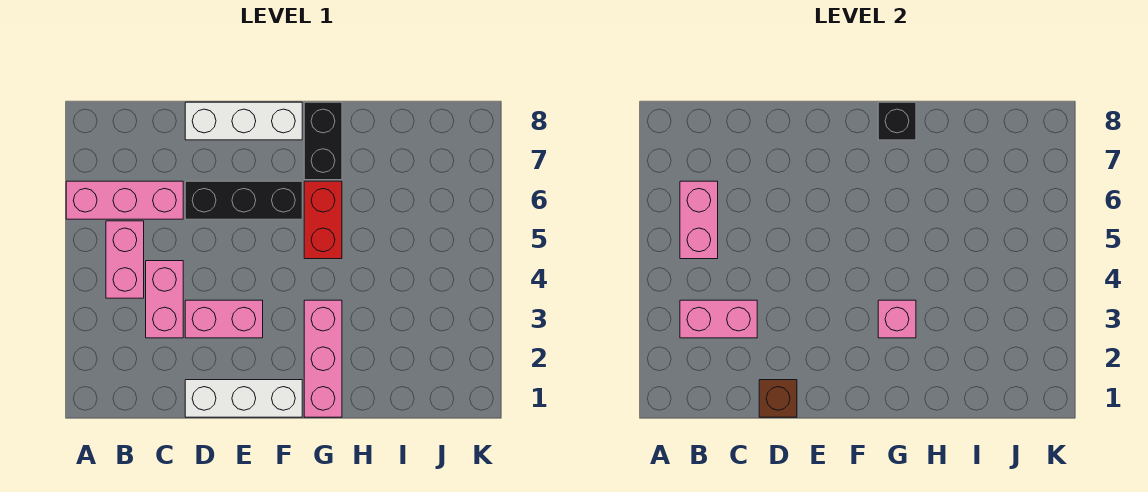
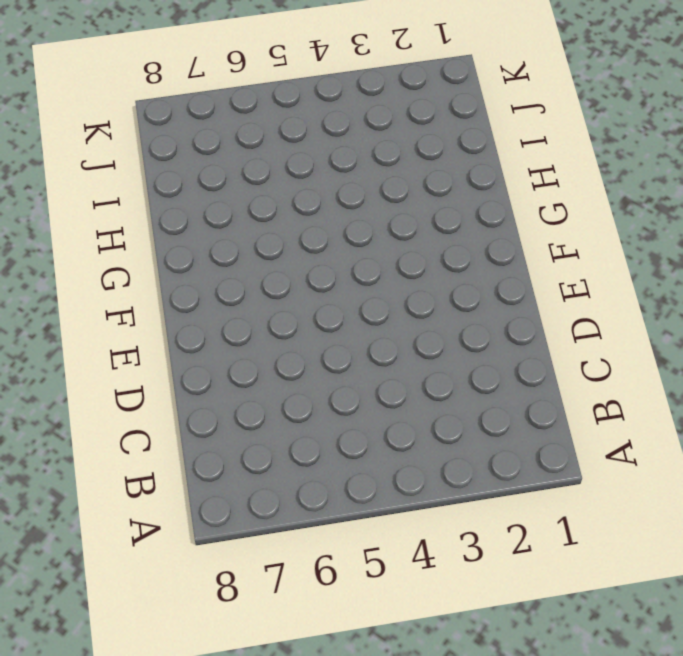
none -> pink brick A6:C6 level 1
none -> pink brick B4:B5 level 1
none -> pink brick C3:C4 level 1

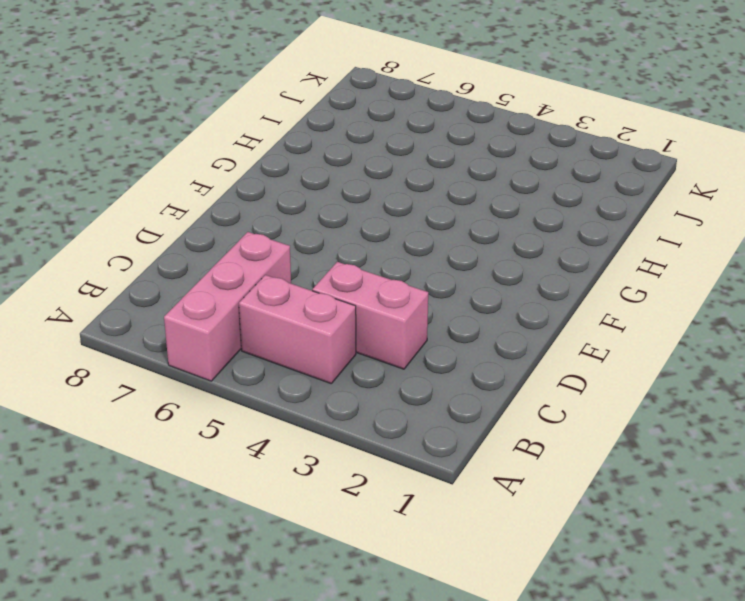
none -> white brick D1:F1 level 1
none -> pink brick D3:E3 level 1
none -> black brick D6:F6 level 1

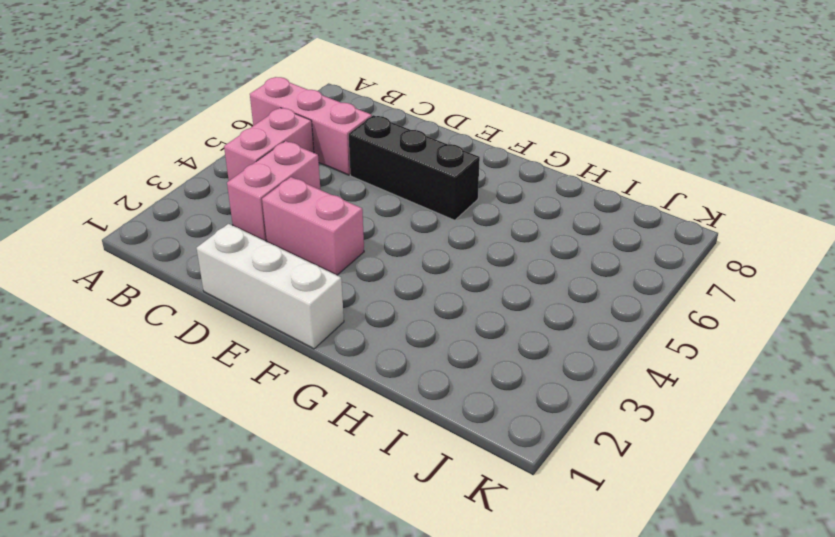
none -> white brick D8:F8 level 1
none -> pink brick G1:G3 level 1
none -> red brick G5:G6 level 1

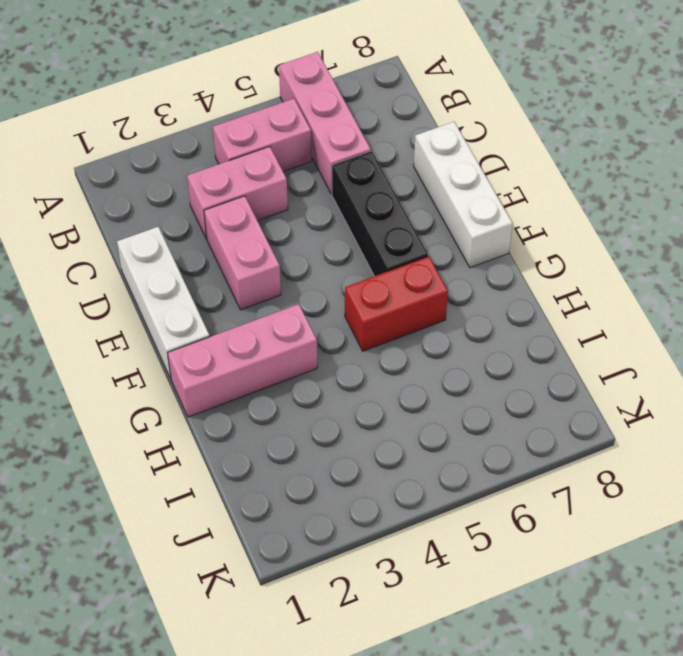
none -> black brick G7:G8 level 1
none -> pink brick B3:C3 level 2
none -> pink brick B5:B6 level 2

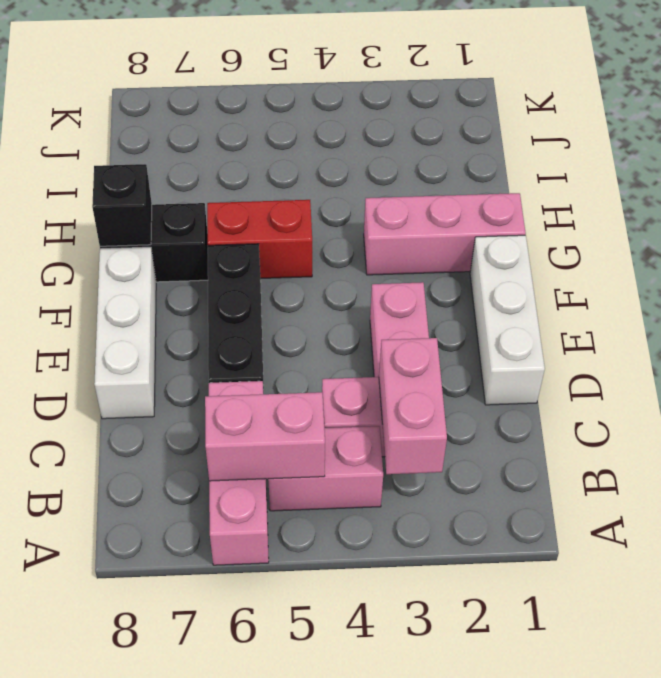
none -> brown brick D1 level 2
none -> pink brick G3 level 2

